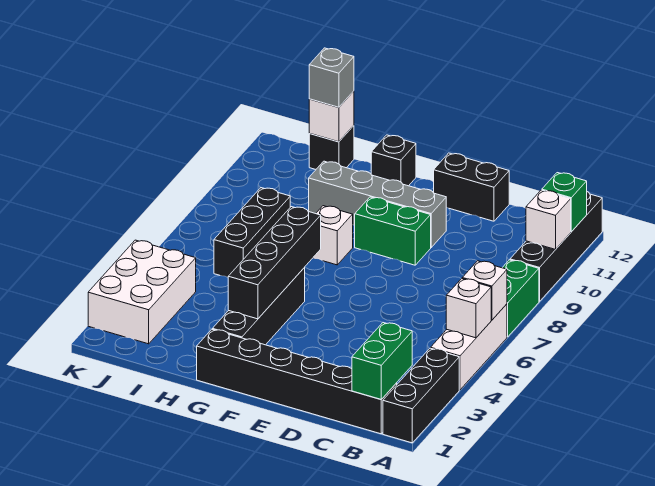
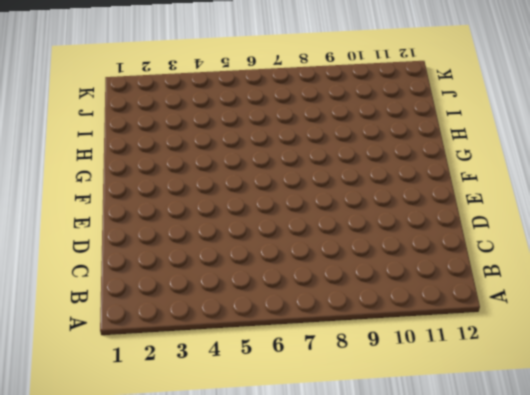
none -> black brick A1:A3 level 1
none -> white brick A4:A6 level 1
none -> green brick A7:A8 level 1

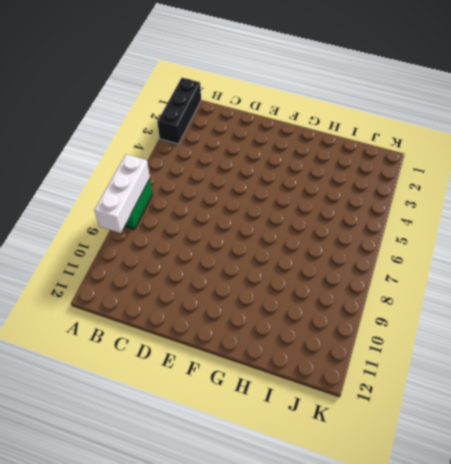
white brick A7:A9 level 2 -> white brick A4:A6 level 1
none -> black brick A9:A12 level 1
none -> black brick B1:G1 level 1
none -> black brick D12:E12 level 1

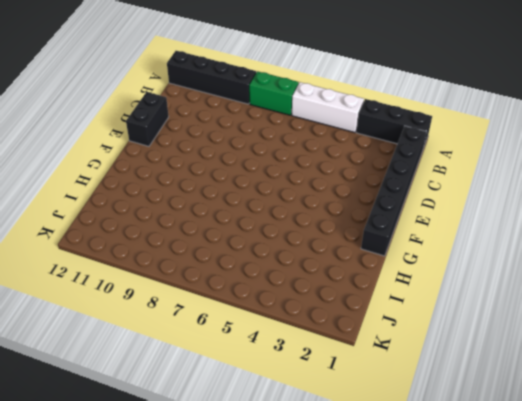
none -> green brick E9:F9 level 1
none -> grey brick E10:H10 level 1
none -> black brick G2:G5 level 1

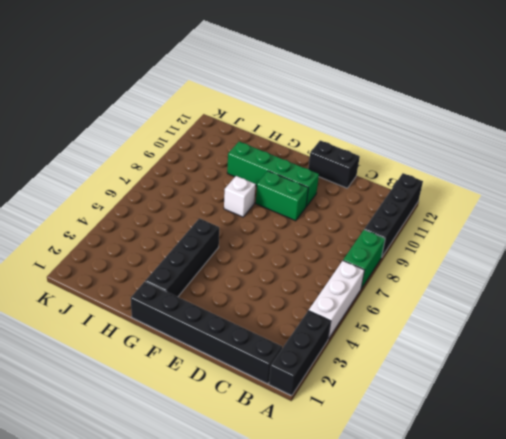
green brick E10:H10 level 1 -> grey brick E10:H10 level 1
none -> black brick G12 level 1
none -> black brick I6:I8 level 1
none -> black brick I12 level 1

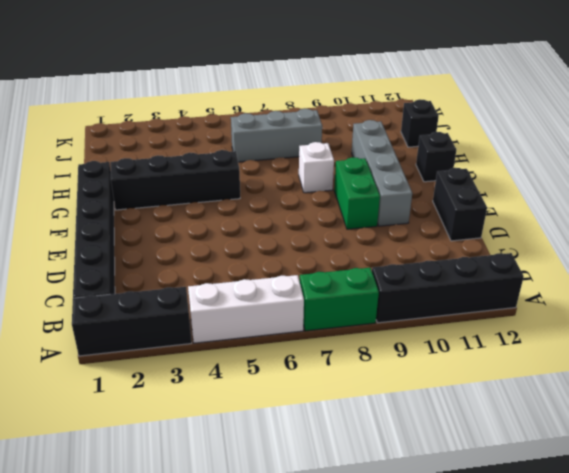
grey brick I6:I8 level 1 -> black brick I6:I8 level 1
none -> white brick J2:K4 level 1
none -> white brick A5 level 2
none -> white brick A6 level 2

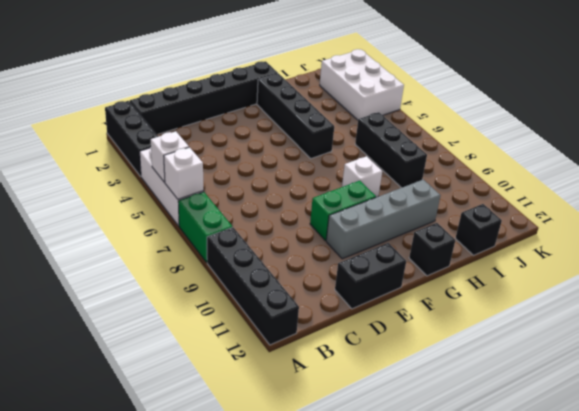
none -> white brick A10 level 2
none -> green brick A11 level 2
none -> green brick B1:B2 level 2

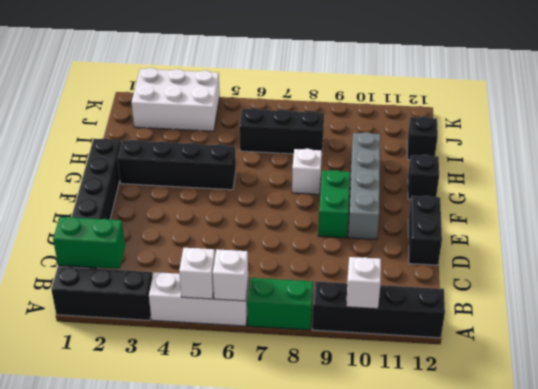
none -> green brick A11 level 2
none -> black brick G3:G6 level 2
none -> white brick I12 level 2

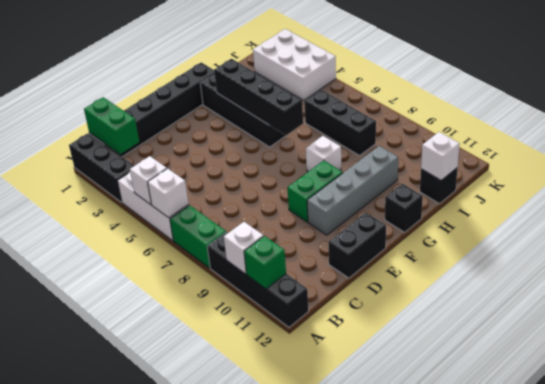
none -> grey brick I12 level 3

